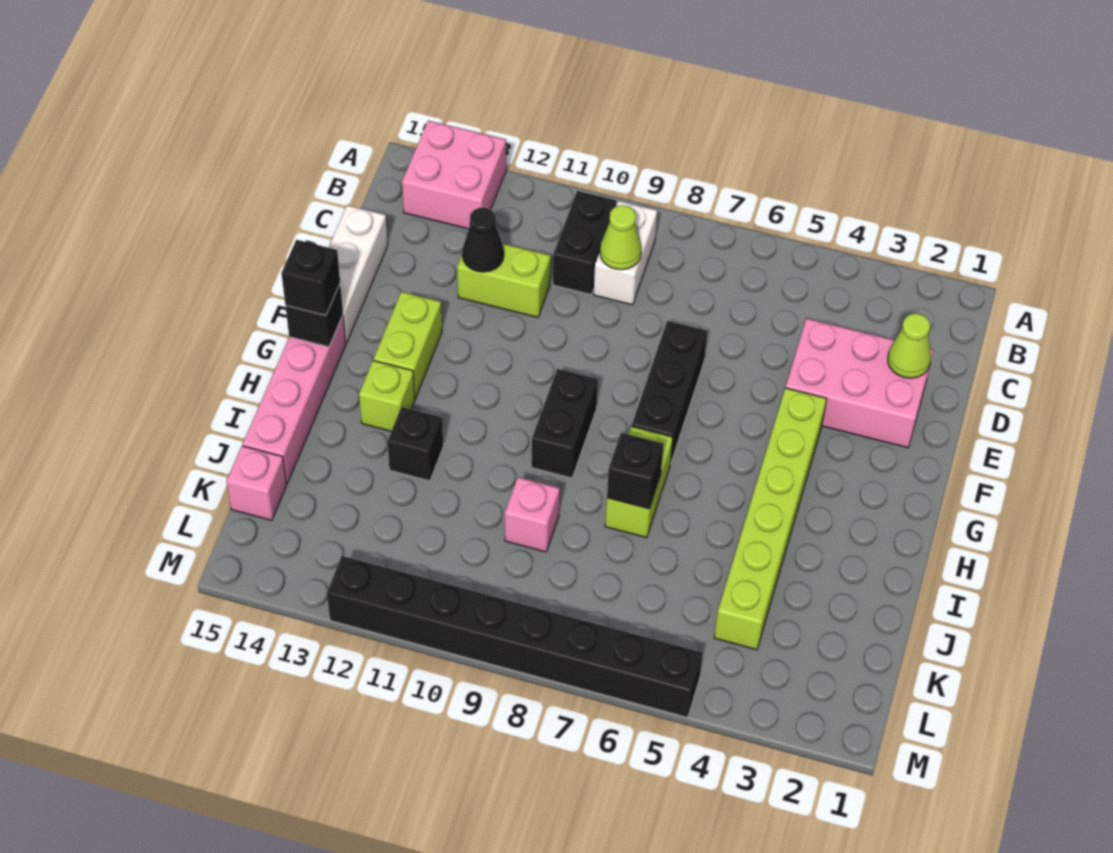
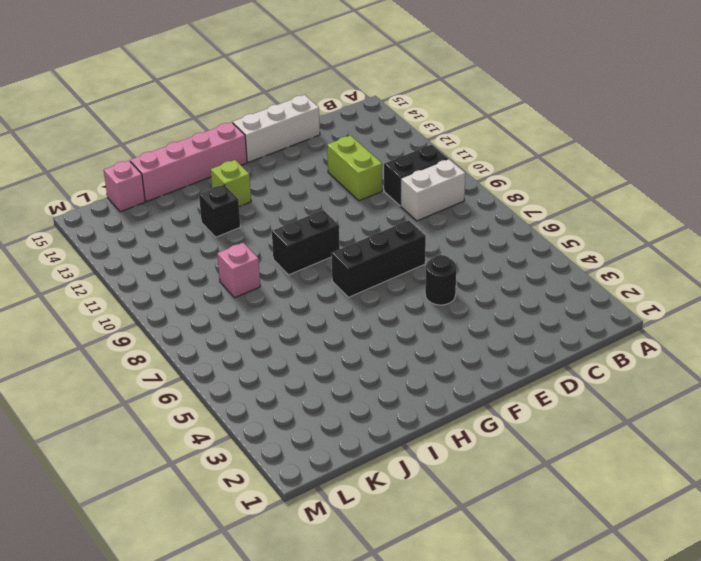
black round brick E5 level 1 -> none
none -> pink brick A13:B14 level 1
none -> pink brick D2:E4 level 1
none -> lime brick F4:K4 level 1

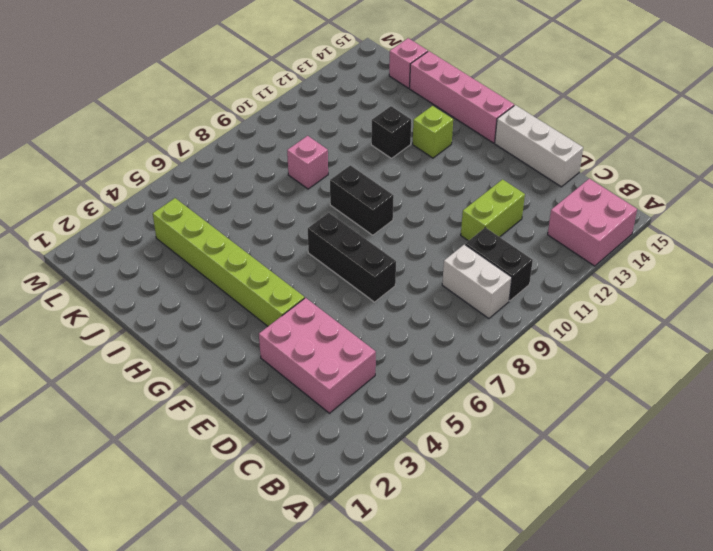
pink brick C3:E4 level 1 -> pink brick D2:E4 level 1
none -> lime brick F13:G13 level 1
none -> lime brick H7:I7 level 1
none -> black brick M5:M12 level 1

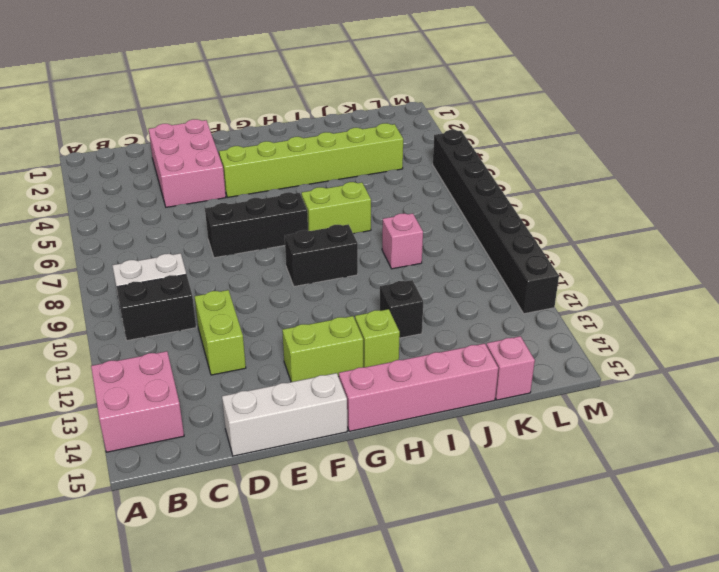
none -> lime cone C9 level 2
none -> lime cone D2 level 2
none -> black cone D12 level 2

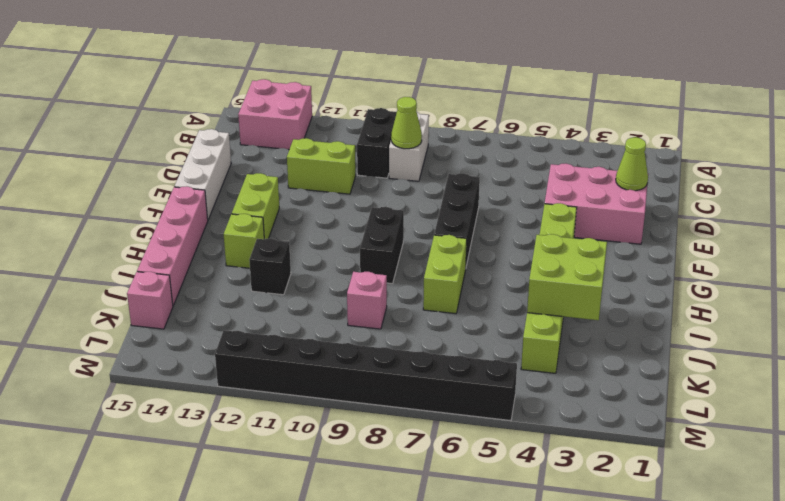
lime brick I3:J4 level 2 -> none
none -> black cone D12 level 2
none -> black brick G15 level 2
none -> black brick I7 level 2

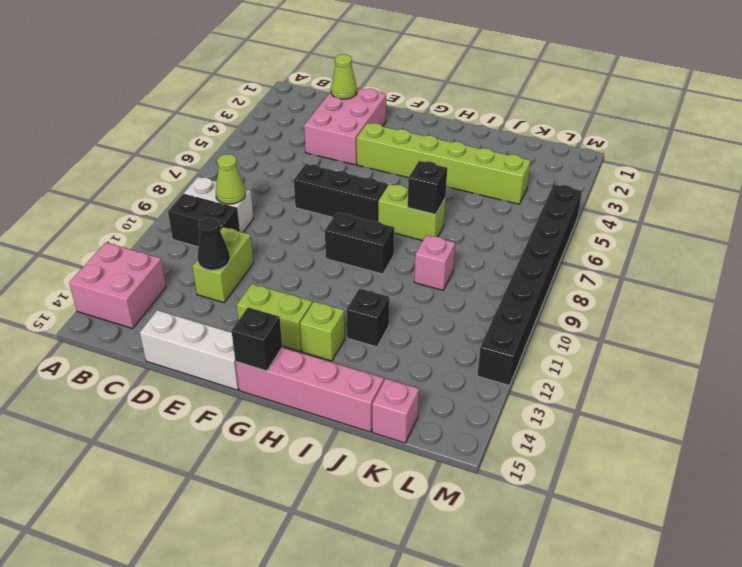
none -> black brick G15 level 3

